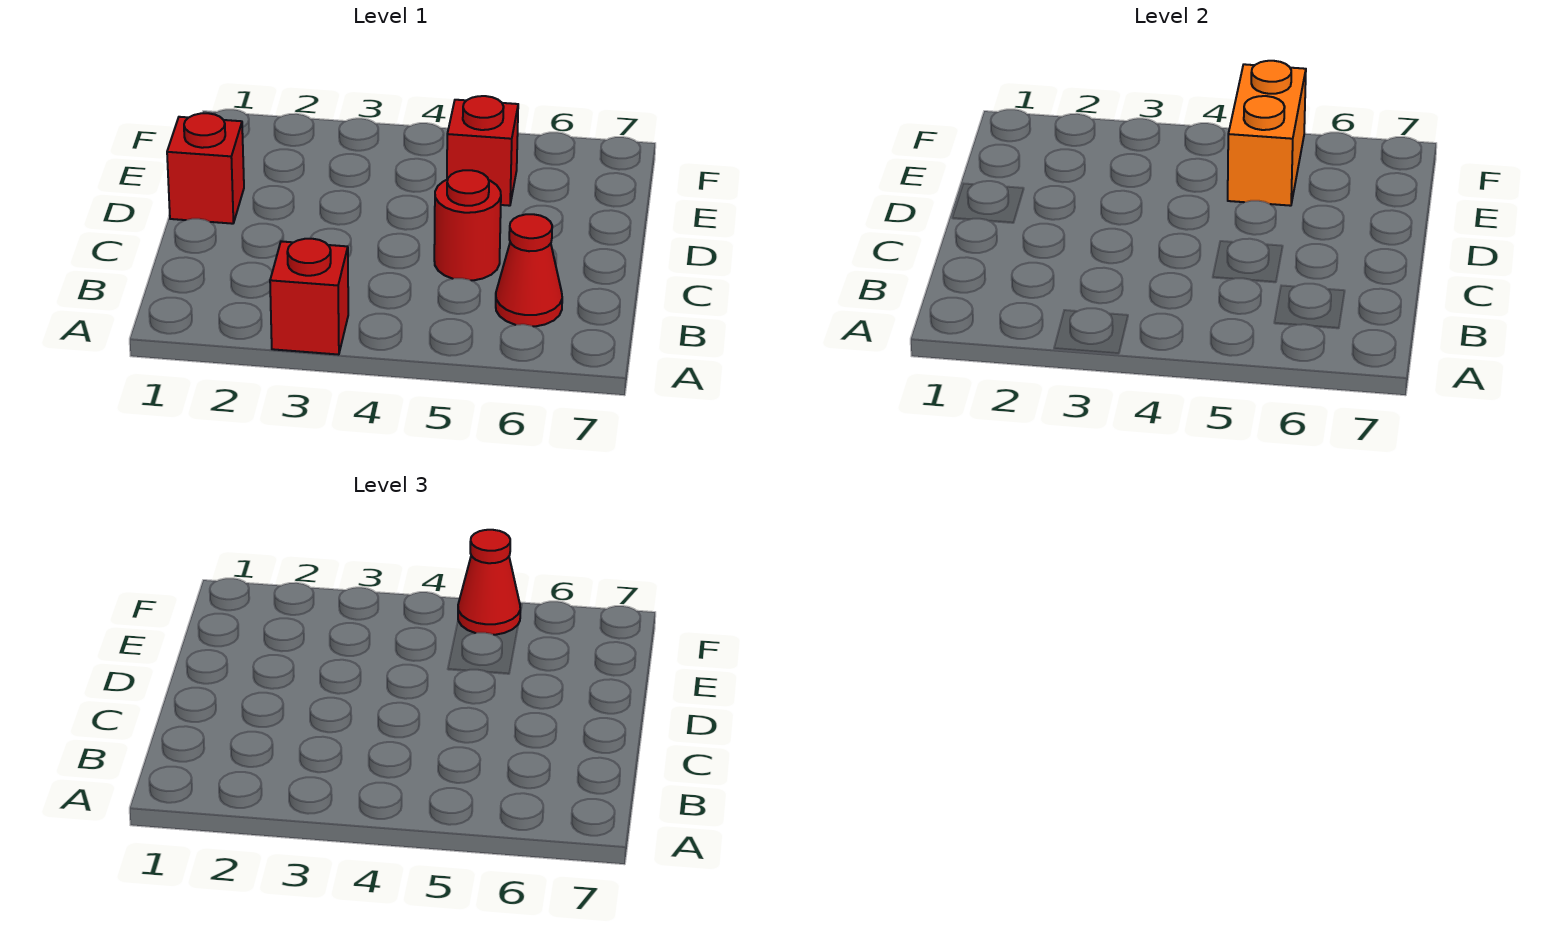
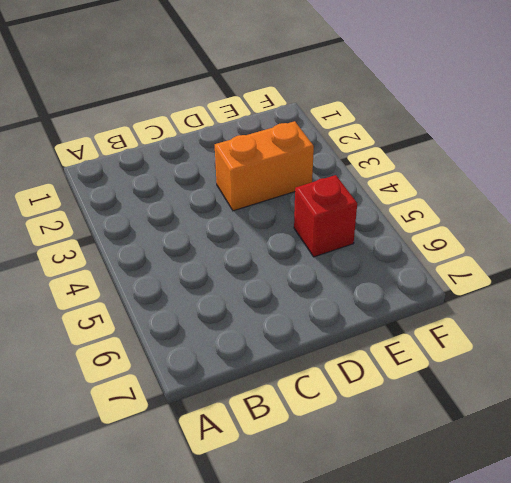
orange brick D3:E3 level 1 -> orange brick E5:F5 level 2
none -> red brick A3 level 1
none -> red cone B6 level 1

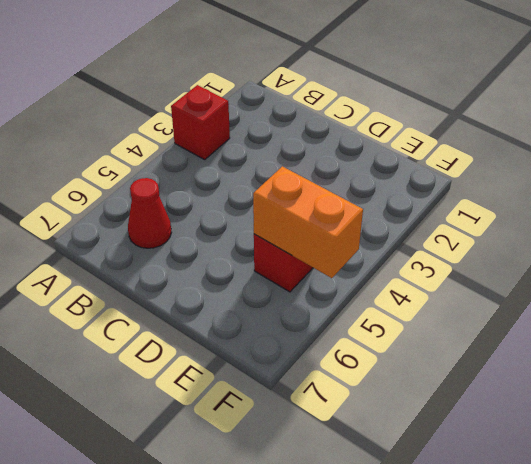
none -> red round brick C5 level 1
none -> red brick D1 level 1

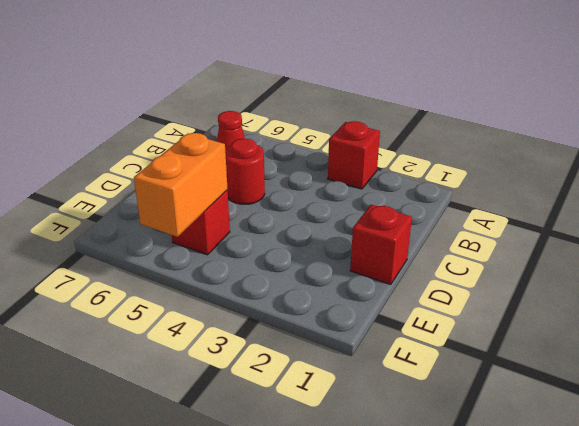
none -> red cone F5 level 3

